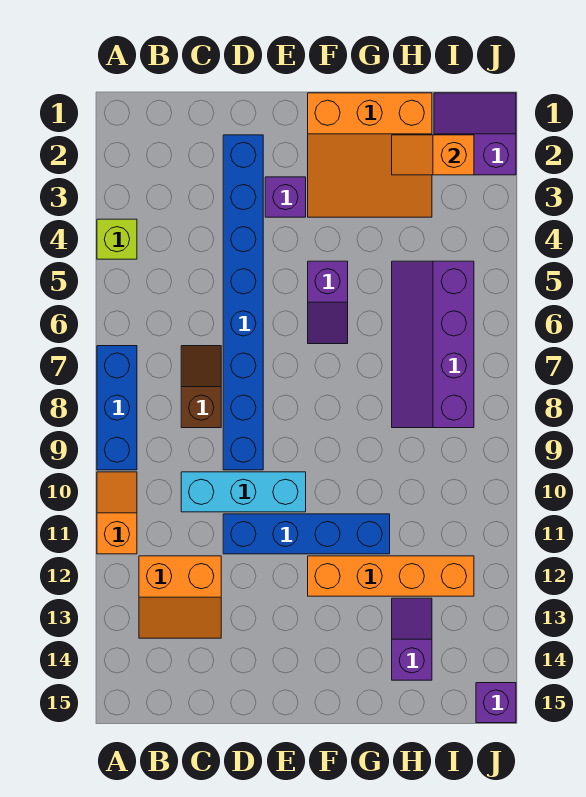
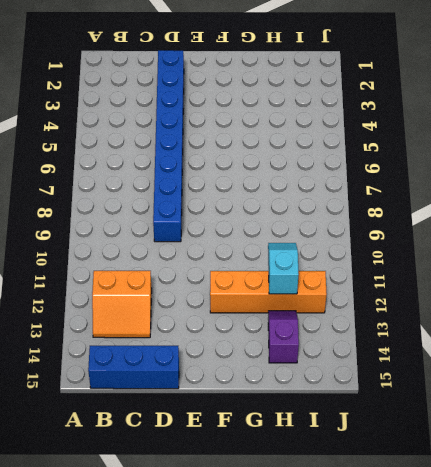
blue brick B15:D15 level 1 -> blue brick A7:A9 level 1
cyan slope H11:H12 level 2 top 12 -> none
none -> lime brick A4 level 1
none -> orange slope A10:A11 level 1 top 11
none -> brown slope C7:C8 level 1 top 8

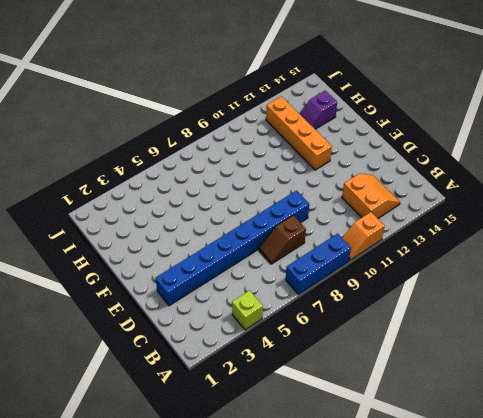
none -> cyan brick C10:E10 level 1
none -> blue brick D11:G11 level 1
none -> purple brick E3 level 1

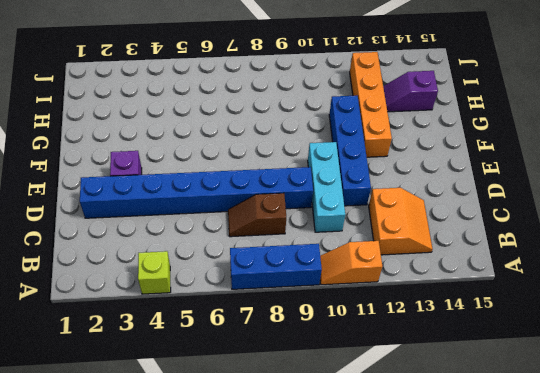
none -> orange slope F1:H3 level 1 top 1
none -> purple slope F5:F6 level 1 top 5
none -> purple slope H5:I8 level 1 top I

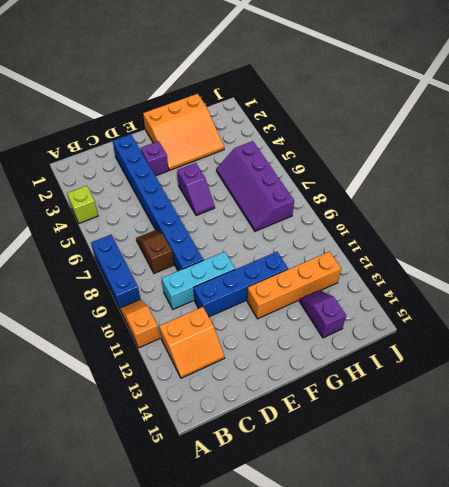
none -> purple slope I1:J2 level 1 top 2
none -> purple brick J15 level 1
none -> orange slope H2:I2 level 2 top I

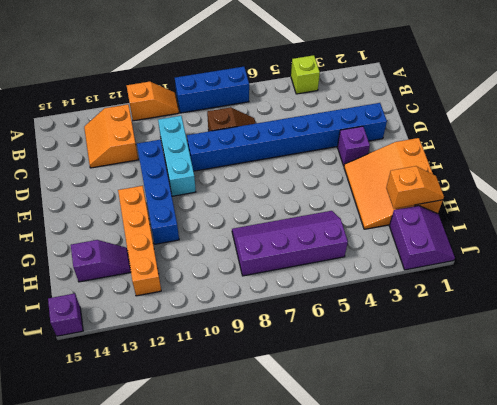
orange slope H1:H2 level 2 top 2 -> orange slope H2:I2 level 2 top I
none -> purple slope F5:F6 level 1 top 5

